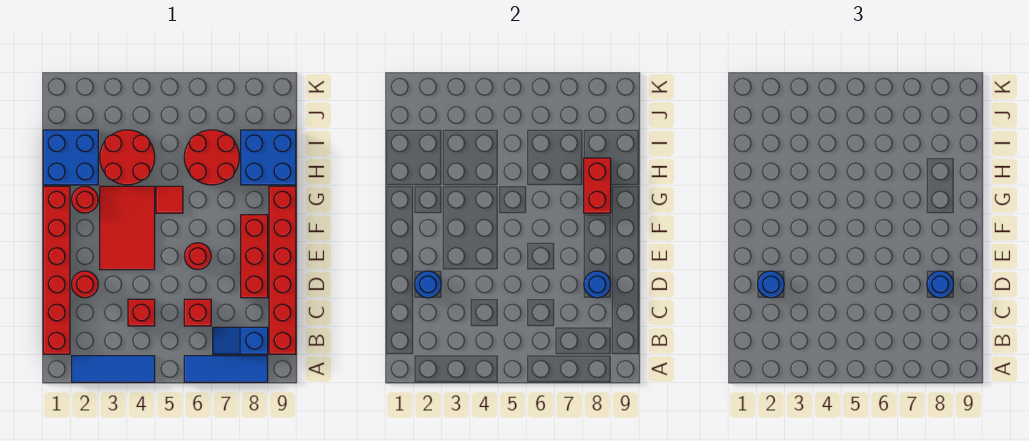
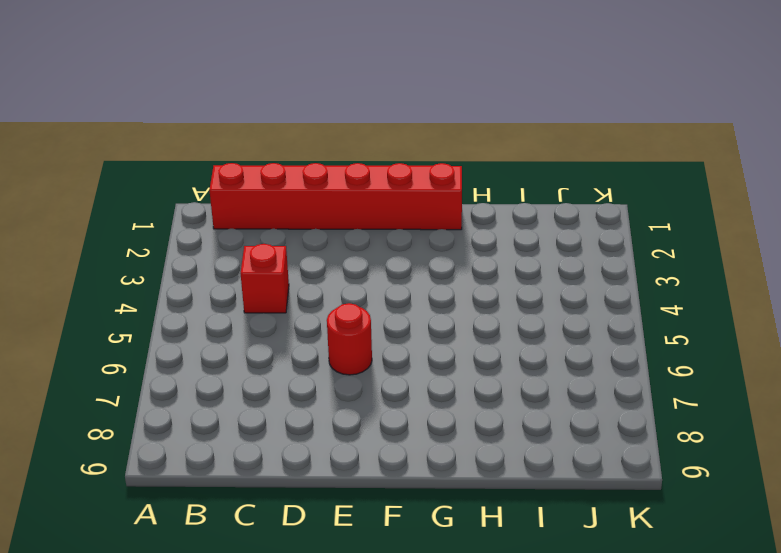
none -> blue tile A2:A4 level 1
none -> blue tile A6:A8 level 1
none -> blue slope B7:B8 level 1 top 8

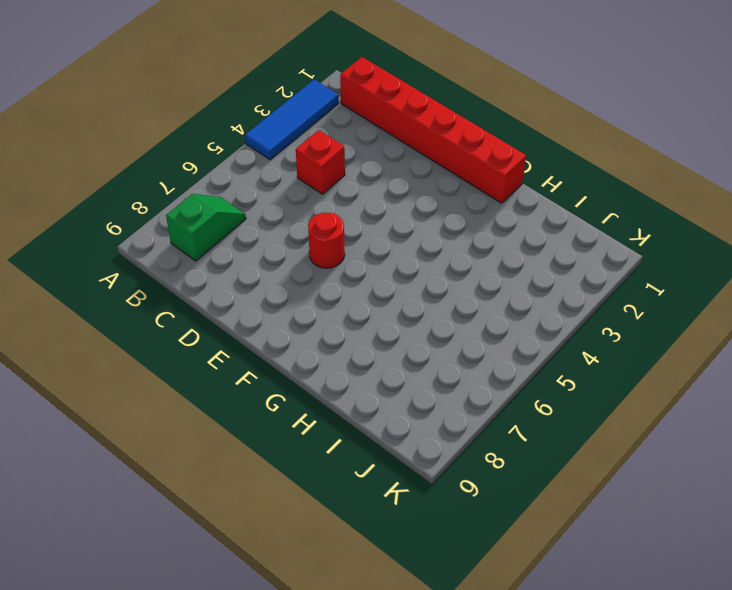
green slope B7:B8 level 1 top 8 -> blue slope B7:B8 level 1 top 8
none -> blue tile A6:A8 level 1
none -> red brick B9:G9 level 1
none -> red brick C6 level 1

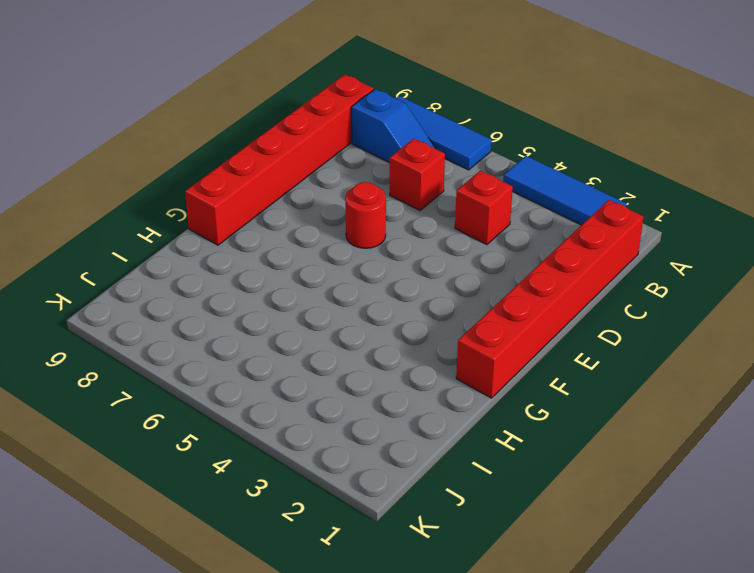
none -> red round brick D2 level 1
none -> red brick D8:F8 level 1
none -> red tile E3:G4 level 1

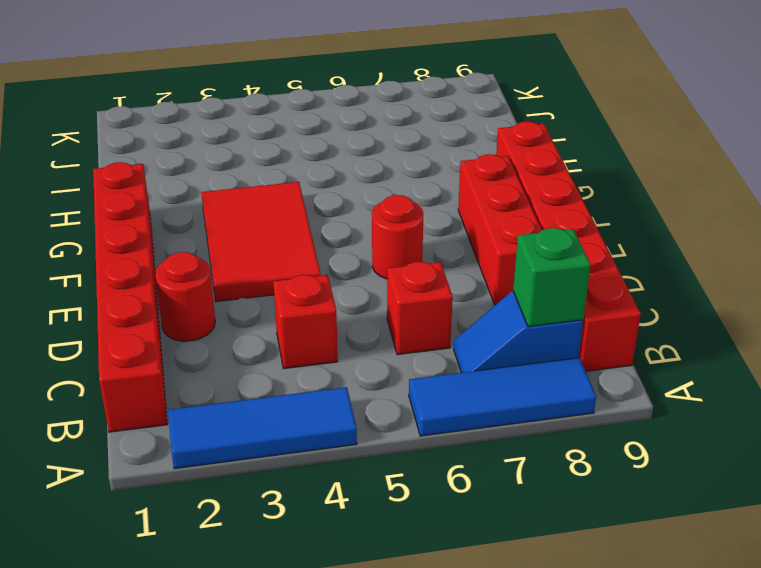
green brick B8 level 2 -> none
none -> red round brick G2 level 1
none -> red tile G5 level 1
none -> blue brick H1:I2 level 1

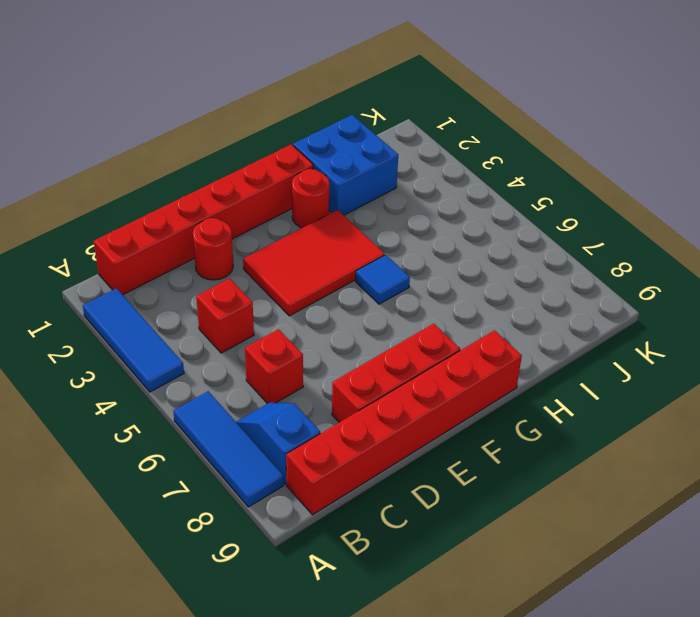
blue tile G5 level 1 -> red tile G5 level 1
none -> red round brick E6 level 1
none -> red round brick H3:I4 level 1
none -> red round brick H6:I7 level 1

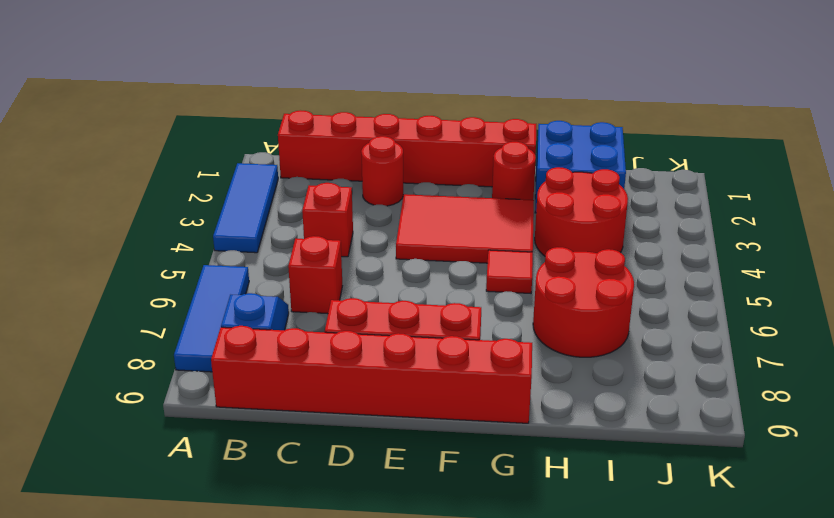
none -> red round brick E6 level 1
none -> blue brick H8:I9 level 1
none -> blue round brick D2 level 2

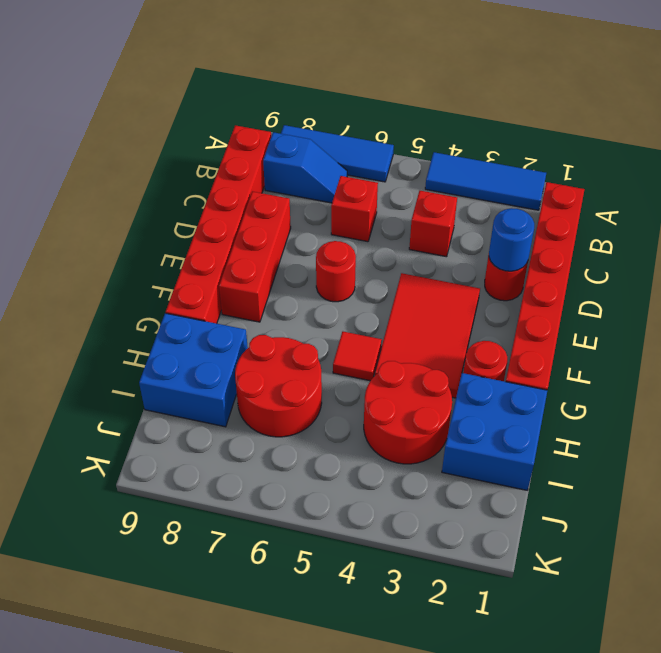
none -> blue round brick D8 level 2
none -> red brick G8:H8 level 2
none -> blue round brick D2 level 3

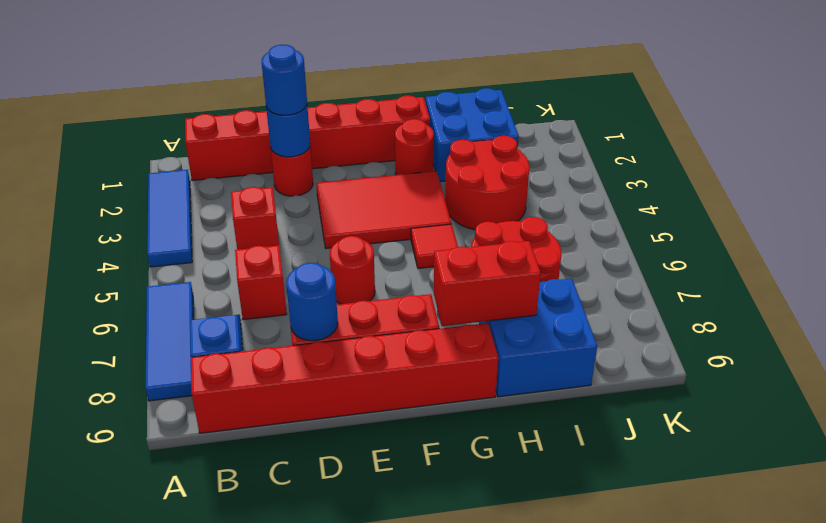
none -> blue round brick D8 level 3

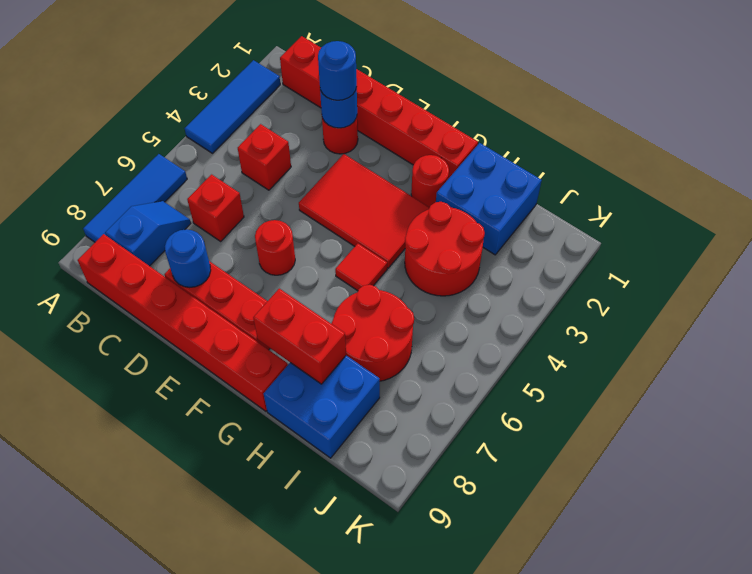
none -> blue round brick D8 level 3

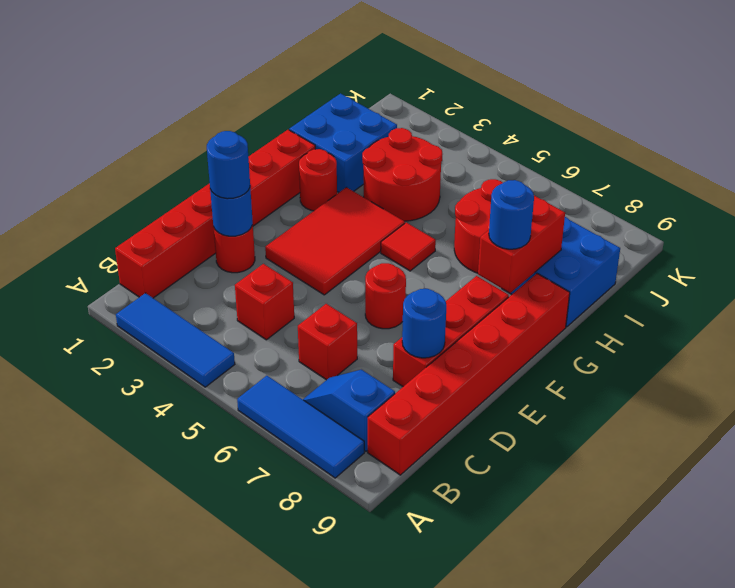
blue round brick G8 level 3 -> blue round brick D8 level 3

